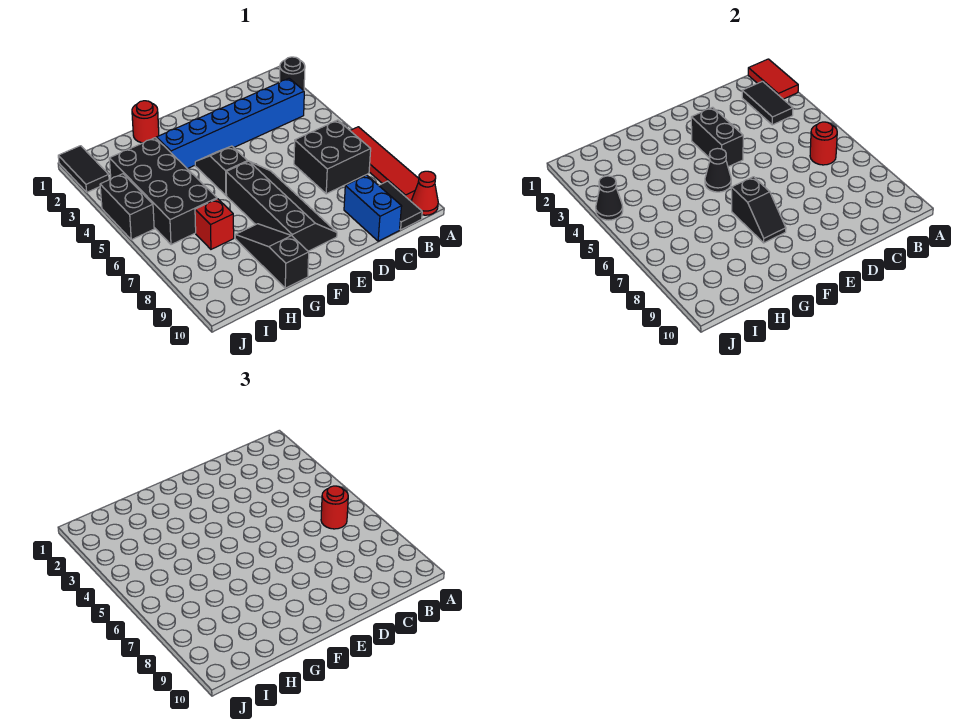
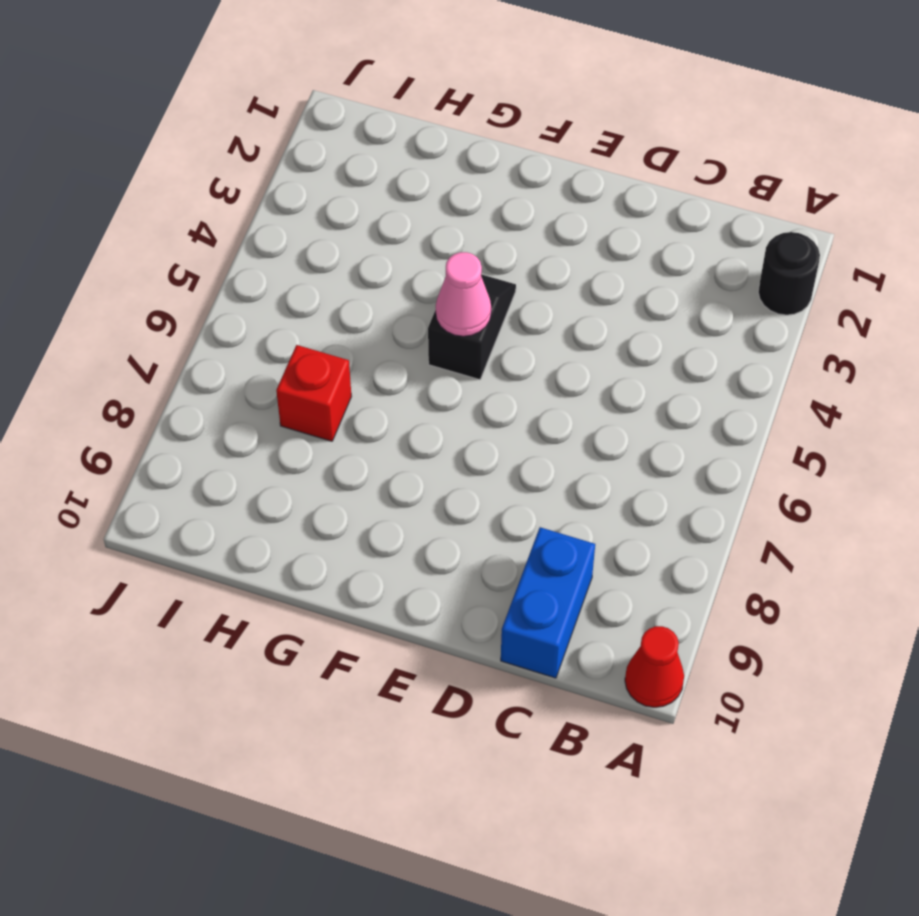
pink cone F5 level 2 -> black cone F5 level 2
none -> red tile A6:A9 level 1
none -> blue brick B3:G3 level 1
none -> black brick B6:C7 level 1

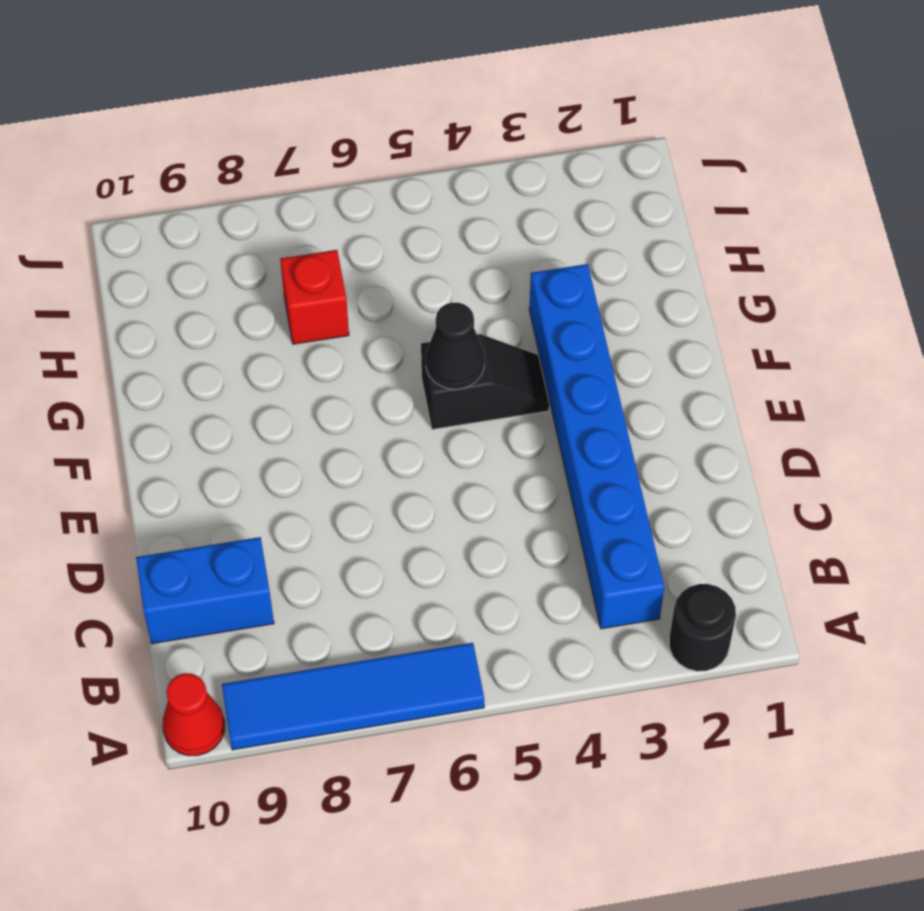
blue tile A6:A9 level 1 -> red tile A6:A9 level 1
none -> black brick B6:C7 level 1
none -> black tile B9:B10 level 1
none -> black slope E6:F9 level 1 top F

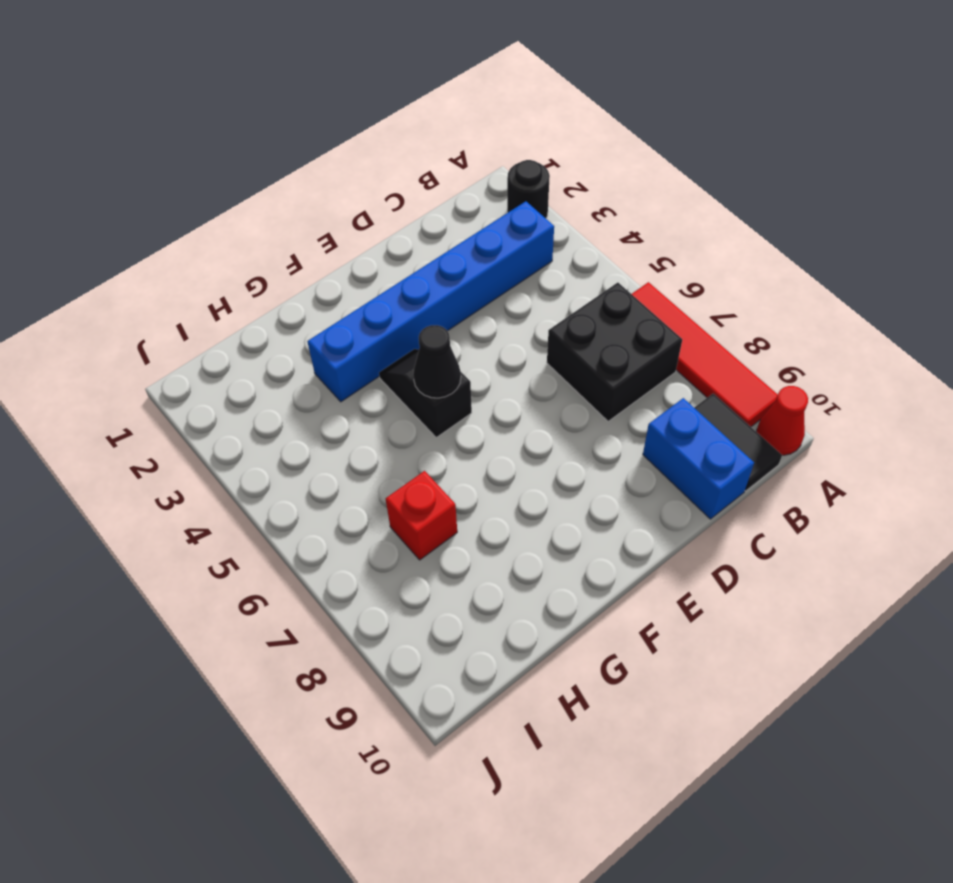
none -> black slope E6:F9 level 1 top F
none -> red round brick G1 level 1
none -> black slope G8:G10 level 1 top 10

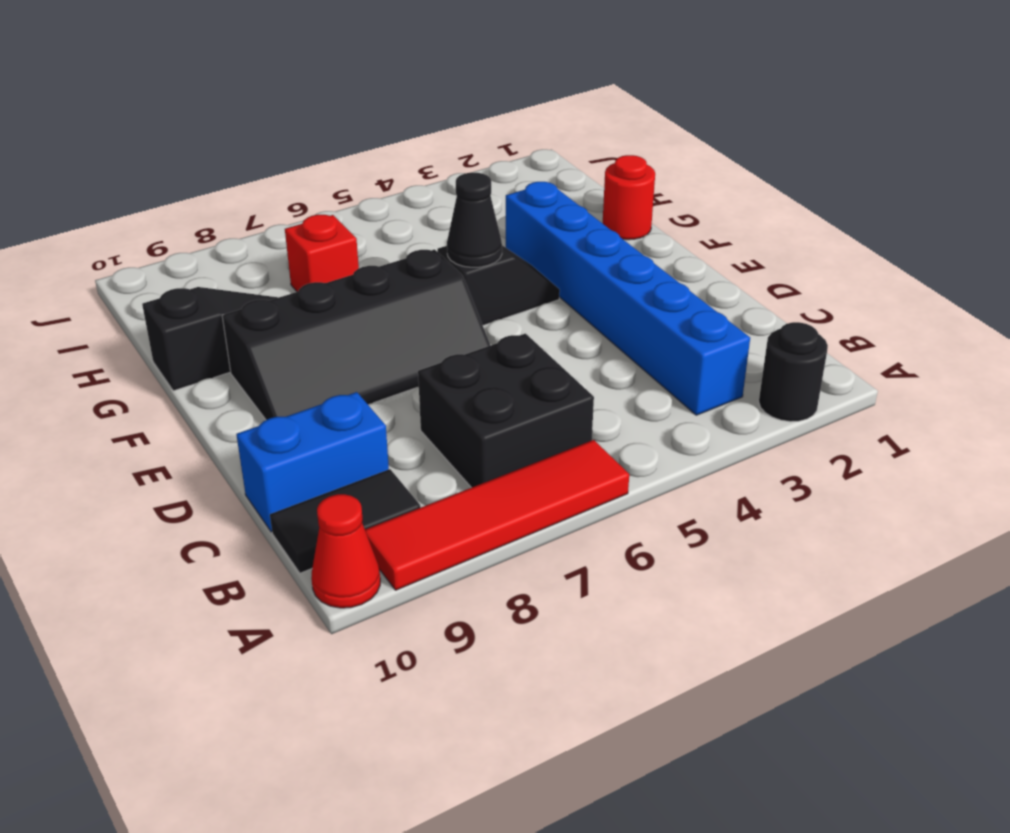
none -> black brick H3:I6 level 1
none -> black tile J1:J2 level 1
none -> black brick J4:J5 level 1

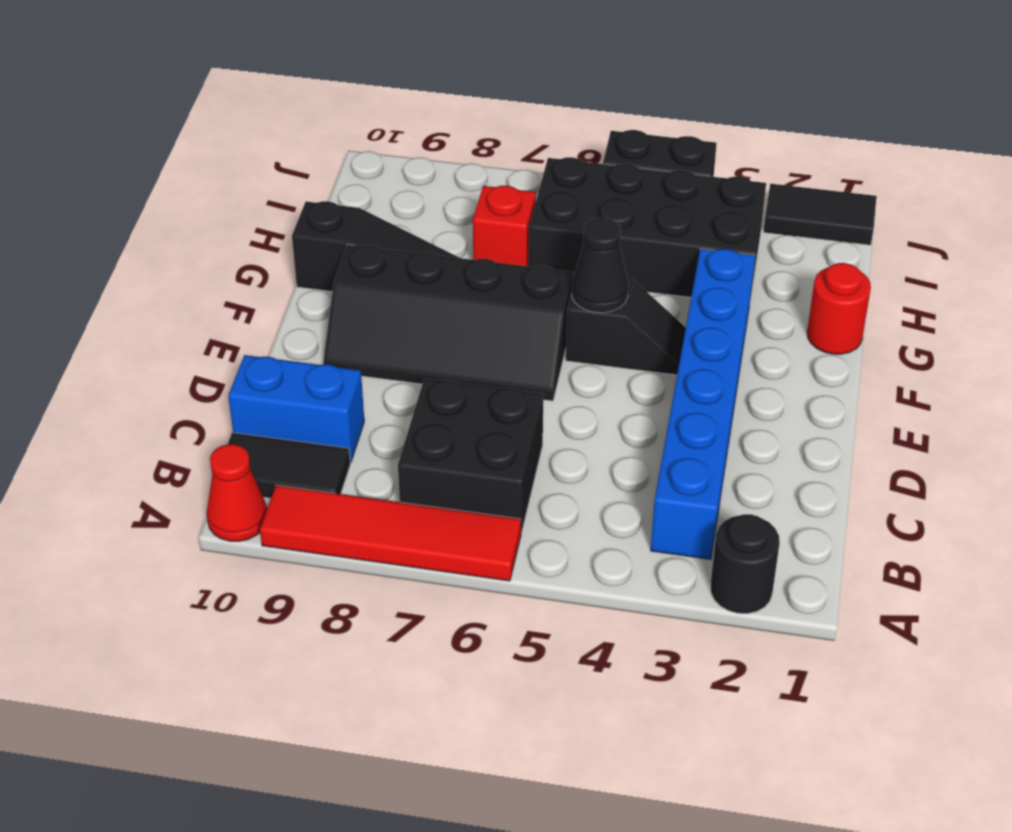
none -> red tile A1:A2 level 2
none -> black tile B2:B3 level 2
none -> red round brick B6 level 2

